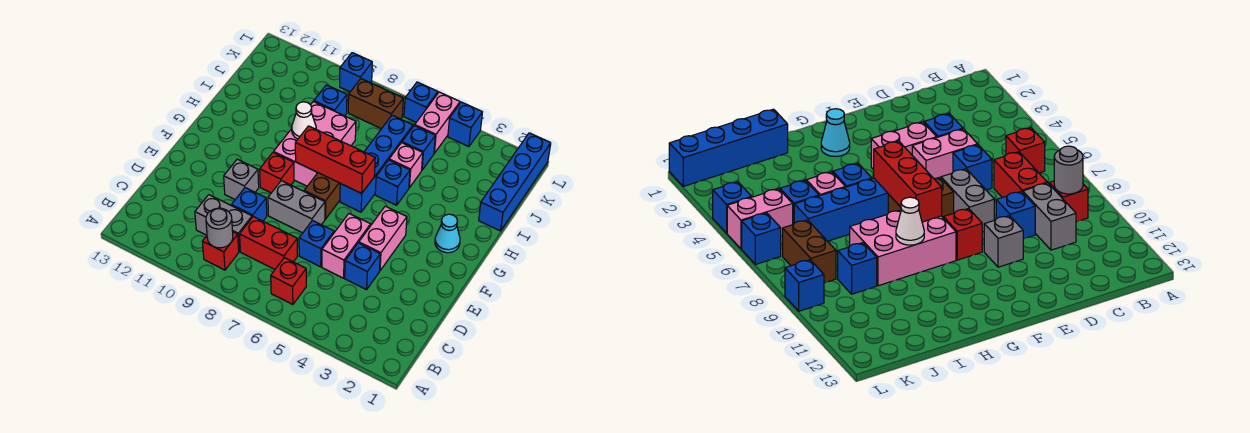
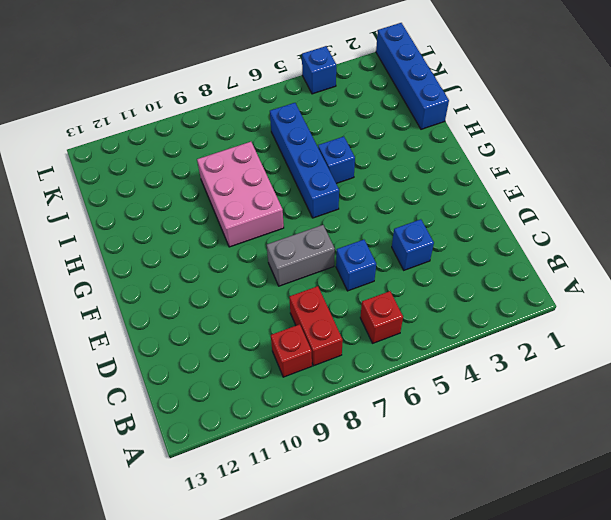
red brick B8:C8 level 1 -> red brick C7:C8 level 1
none -> grey brick C9:C10 level 1
none -> pink brick D5:E5 level 1
none -> blue brick D9 level 1

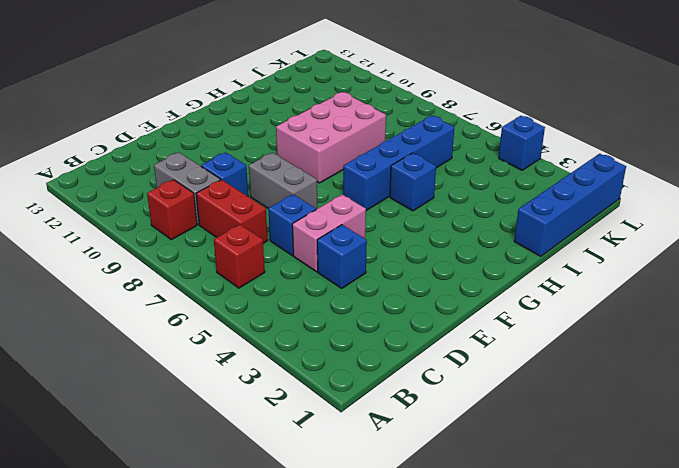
none -> pink brick E4:F4 level 1
none -> grey brick E10 level 1
none -> brown brick F7:G7 level 1

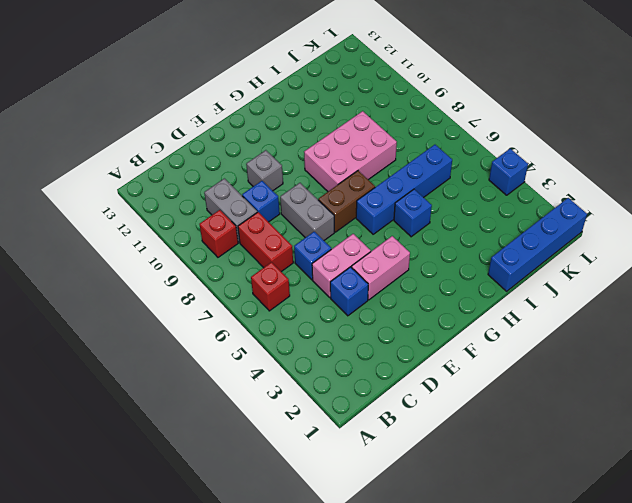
none -> red brick F9 level 1
none -> cyan cone G2 level 1
none -> pink brick I5 level 1

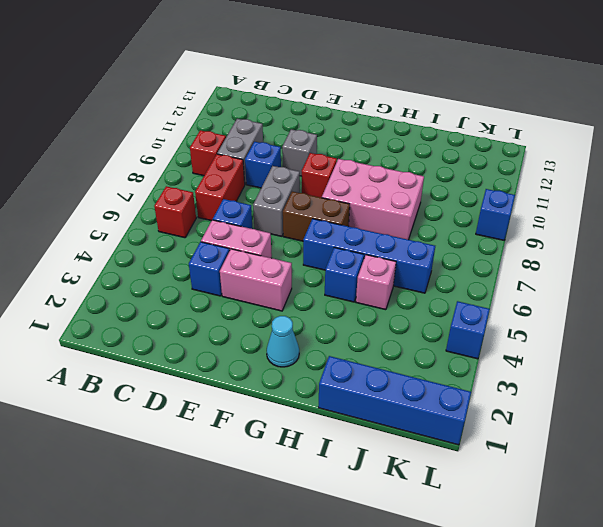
none -> blue brick J5 level 1
none -> blue brick J9 level 1
none -> pink brick K5:L5 level 1

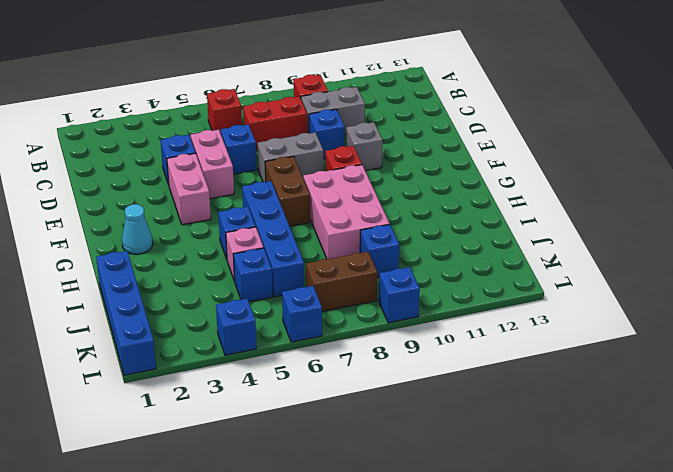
none -> pink brick K5:L5 level 1
none -> grey round brick B9 level 2
none -> red brick G6:G8 level 2

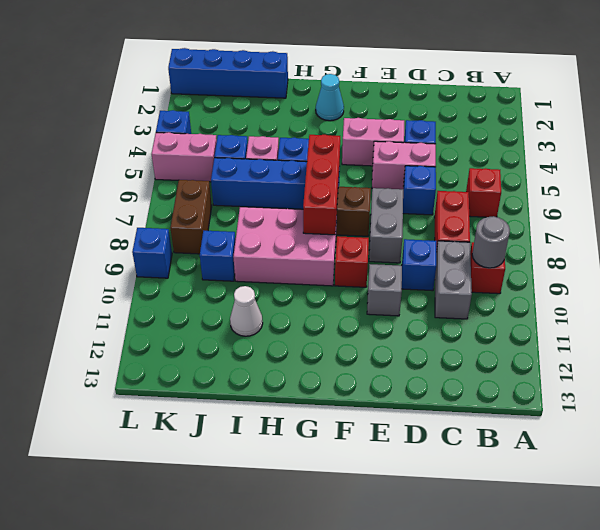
white cone I11 level 1 -> white cone H9 level 2
none -> blue brick L6 level 1

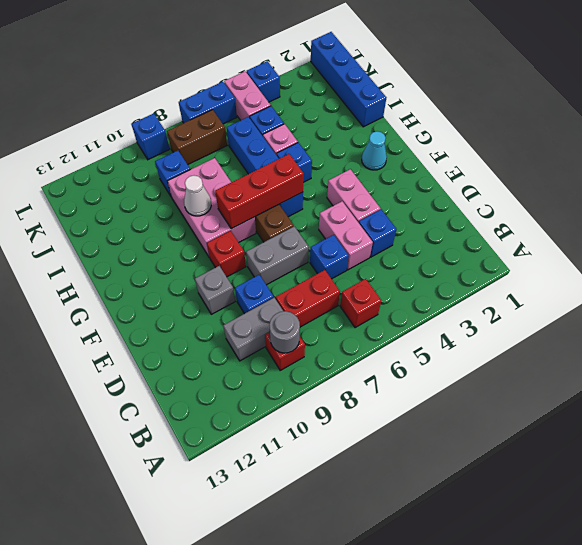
blue brick L6:L7 level 1 -> blue brick L6 level 1

